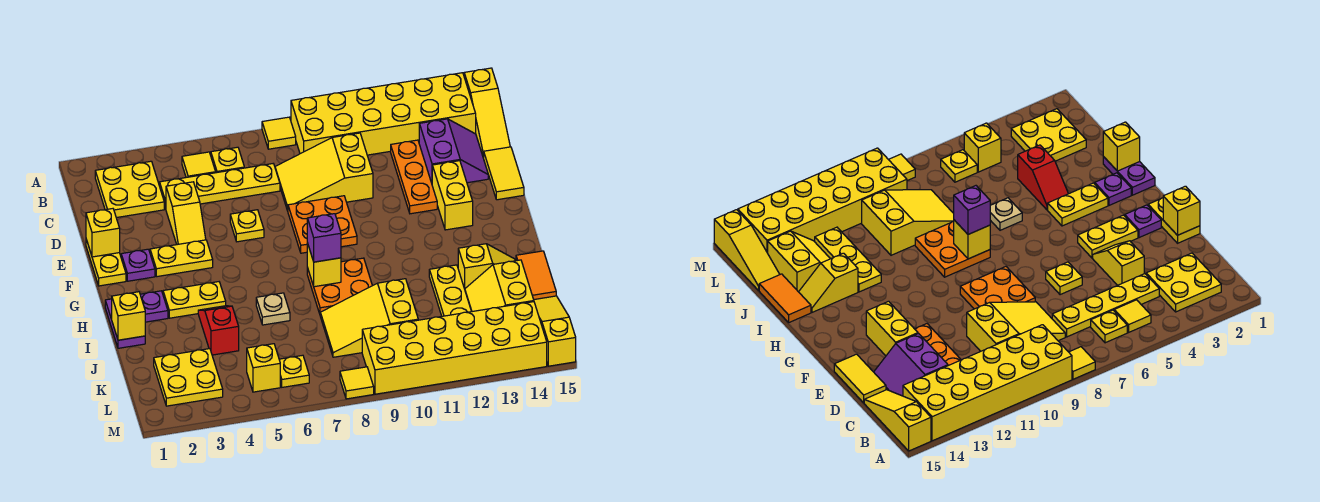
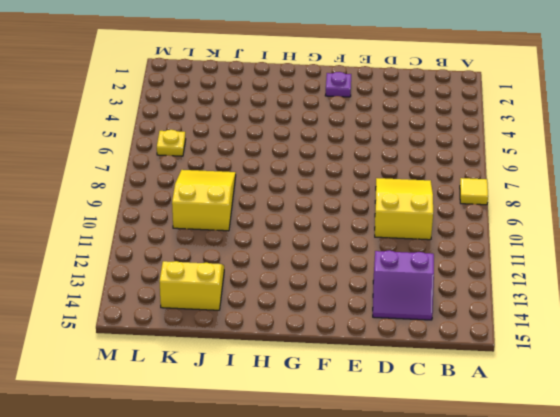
none -> yellow brick A9:B14 level 1
none -> yellow slope A15:C15 level 1 top A
none -> yellow plate B2:C3 level 1
none -> yellow tile B5 level 1

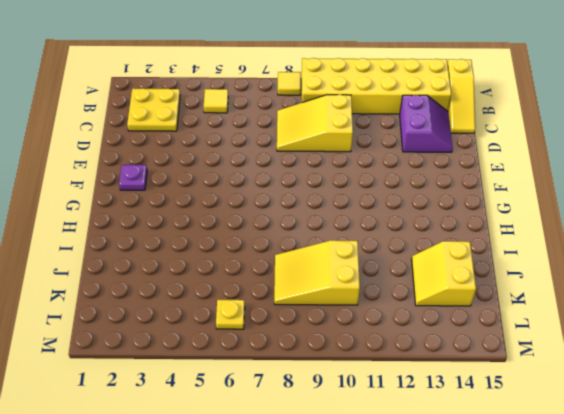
none -> yellow plate B6 level 1
none -> yellow plate C4:C7 level 1
none -> orange plate C12:E12 level 1
none -> yellow slope D4:E4 level 1 top D

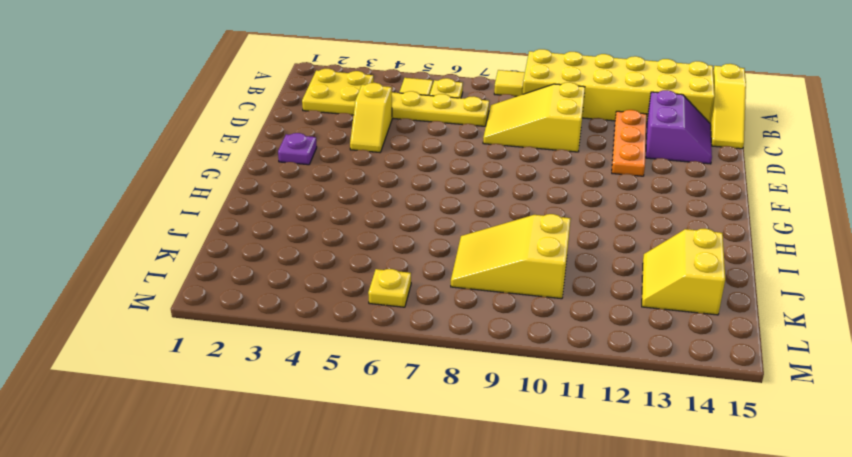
none -> yellow tile D15:E15 level 1
none -> yellow plate E1:F1 level 1
none -> yellow plate E6 level 1
none -> orange plate E8:F9 level 1

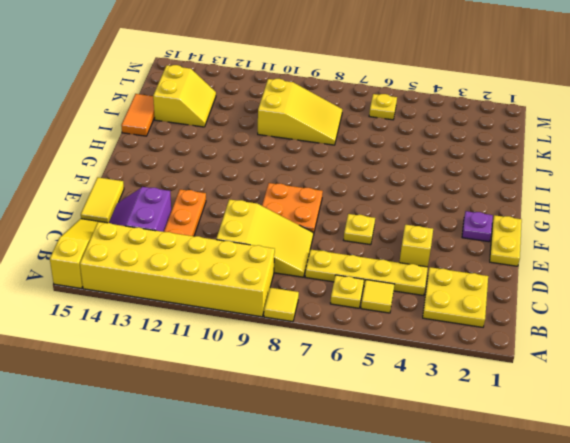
none -> yellow brick E13:F13 level 1
none -> yellow plate F3:F4 level 1
none -> purple plate H1:I1 level 1
none -> purple plate H2 level 1

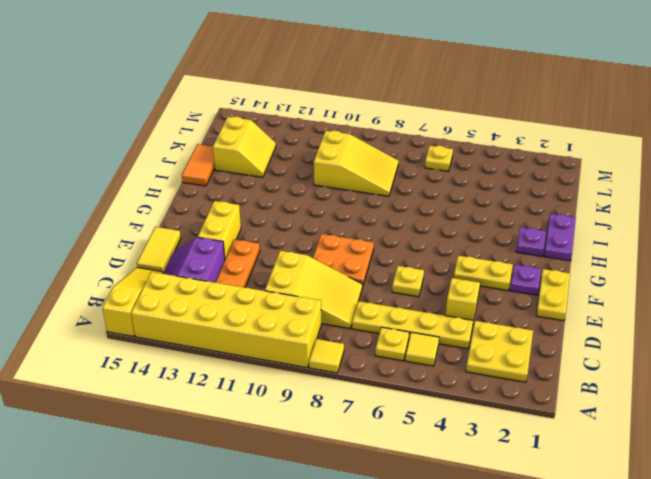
none -> yellow plate H3:H4 level 1
none -> orange plate H8:I9 level 1
none -> red slope I4:J4 level 1 top J
none -> tan plate I6 level 1

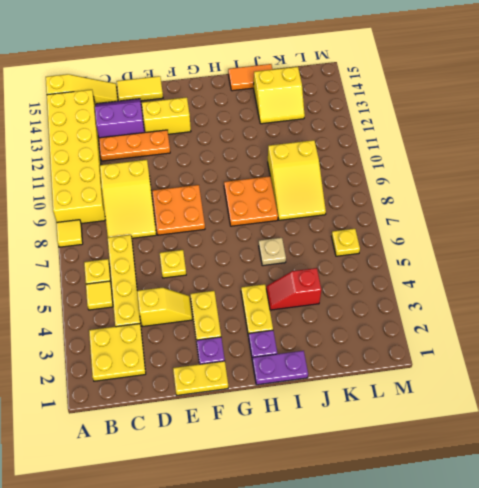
none -> yellow plate I12:K12 level 1
none -> yellow slope I13:I14 level 1 top 13
none -> yellow plate K2:L3 level 1
none -> yellow slope K15:M15 level 1 top M

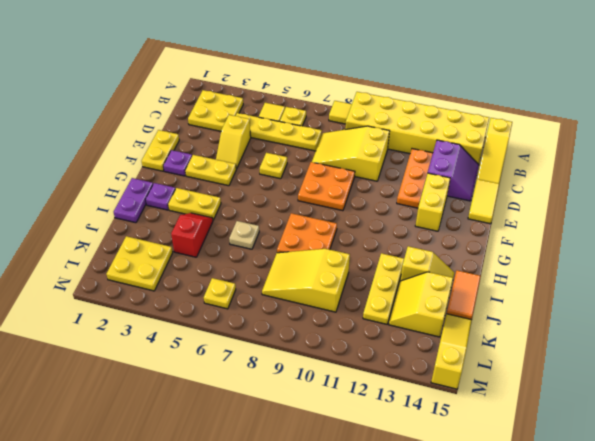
none -> yellow brick L5 level 1
none -> yellow brick L9:M14 level 1
none -> yellow tile M8 level 1
none -> yellow brick E1 level 2

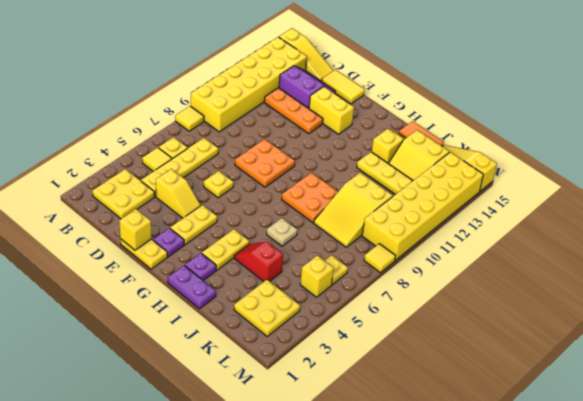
none -> yellow slope C8:D10 level 1 top 10
none -> yellow brick H8 level 2
none -> yellow brick I1 level 2
none -> purple brick H8 level 3

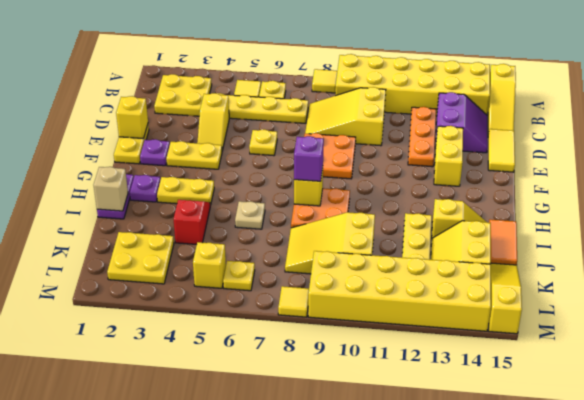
tan brick I1 level 2 -> yellow brick I1 level 2

